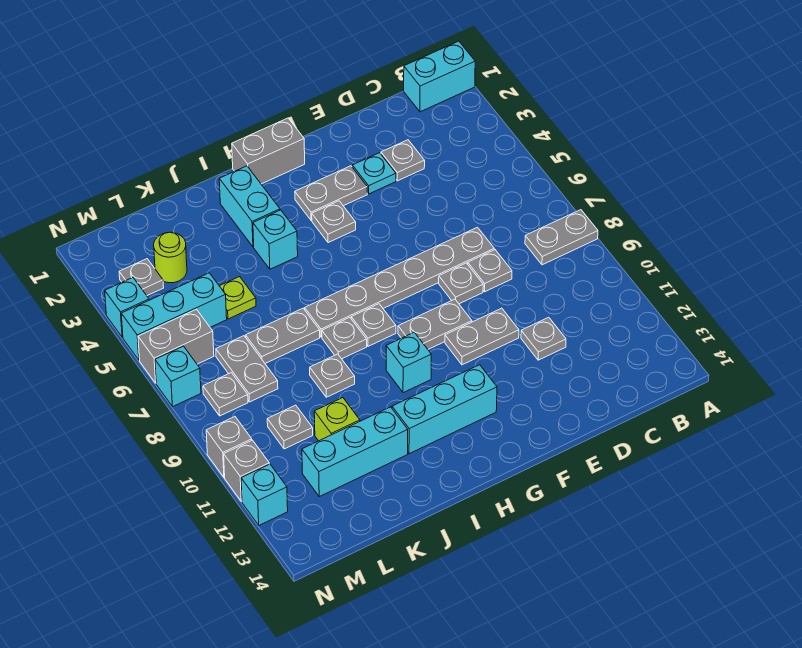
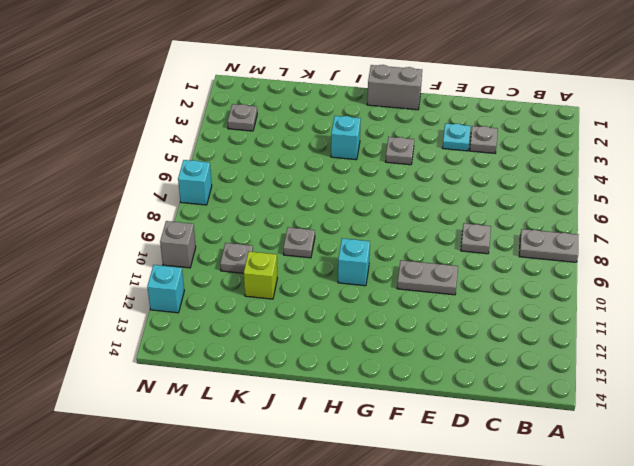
none -> cyan brick A1:B1 level 1
none -> grey plate D7:I7 level 1
none -> grey plate D11 level 1
none -> grey plate E8 level 1

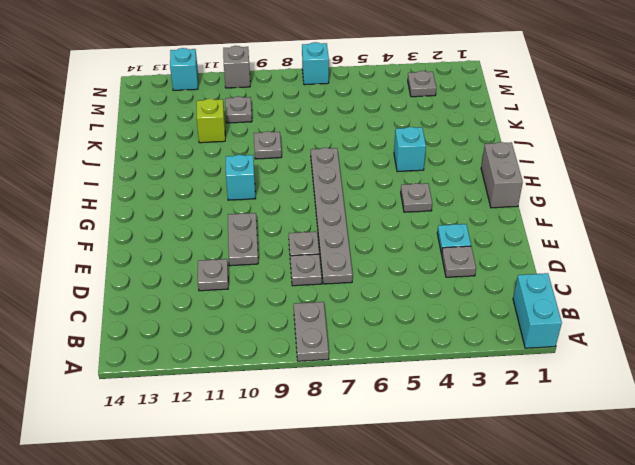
none -> grey plate F3:G3 level 1
none -> grey plate F9:G9 level 1
none -> cyan brick G12:I12 level 1
none -> grey plate H8 level 1

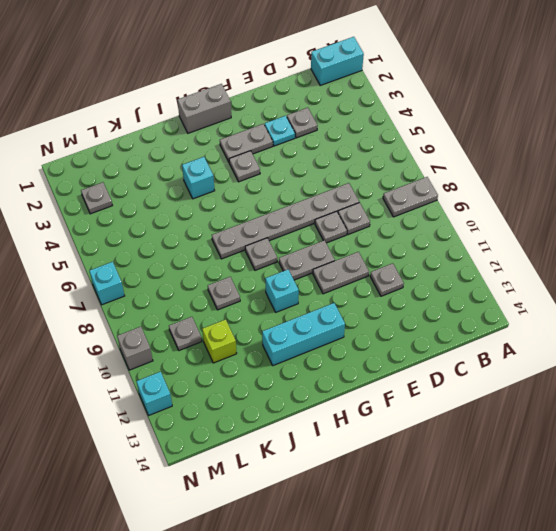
none -> cyan brick I2:I3 level 1
none -> grey plate I8 level 1
none -> grey plate J7:K7 level 1
none -> cyan brick J12:L12 level 1

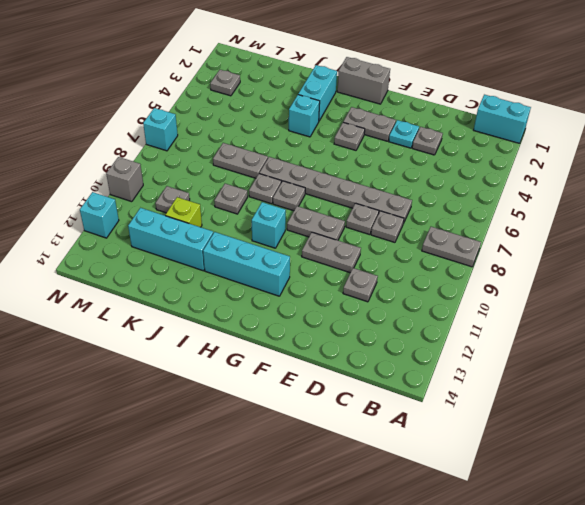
none -> lime plate K5 level 1
none -> lime round brick L3 level 1
none -> cyan brick L5:N5 level 1
none -> grey plate L7:L8 level 1

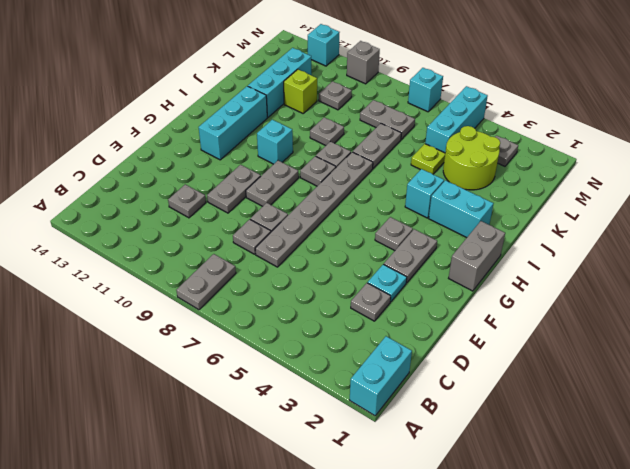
lime round brick K3:L4 level 1 -> lime round brick L3 level 1
none -> grey brick M6:N6 level 1
none -> grey plate M8 level 1
none -> cyan brick N4 level 1
none -> grey brick N11 level 1

